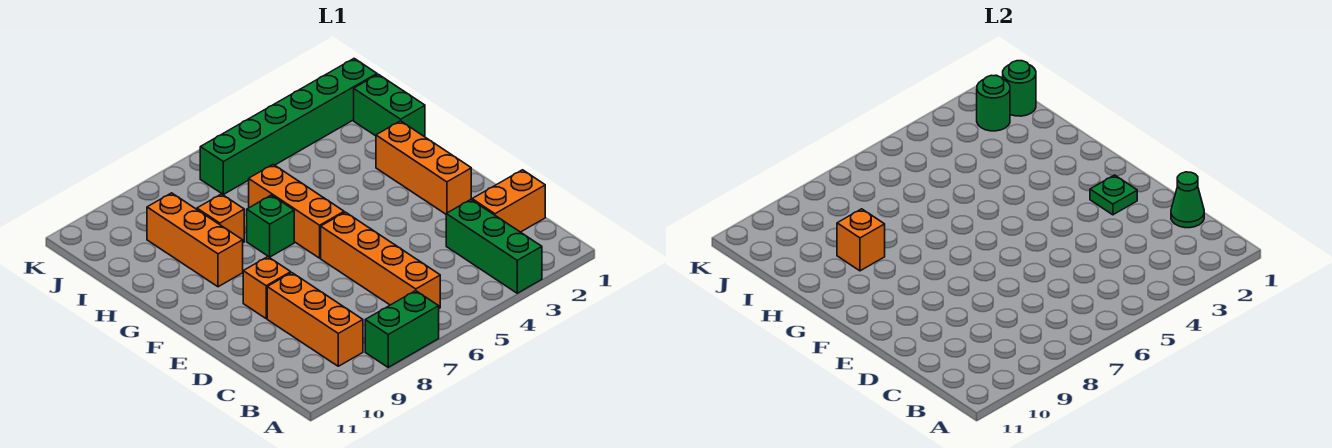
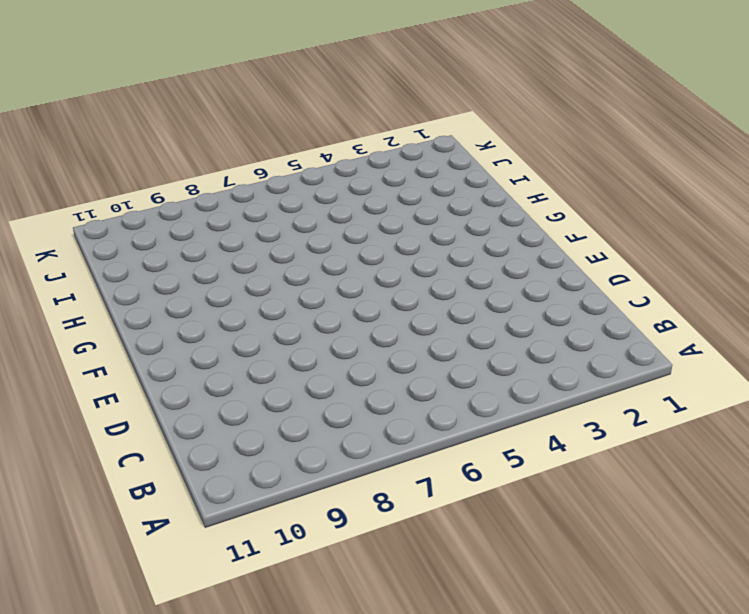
none -> green brick A3:C3 level 1
none -> green brick A7:A8 level 1
none -> orange brick B6:E6 level 1

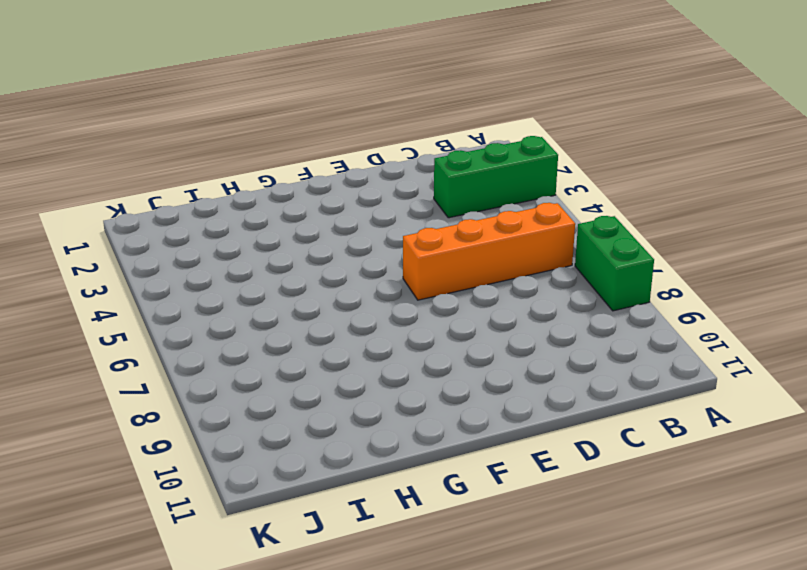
none -> orange brick B9:D9 level 1
none -> orange brick C1:C2 level 1
none -> orange brick E2:G2 level 1

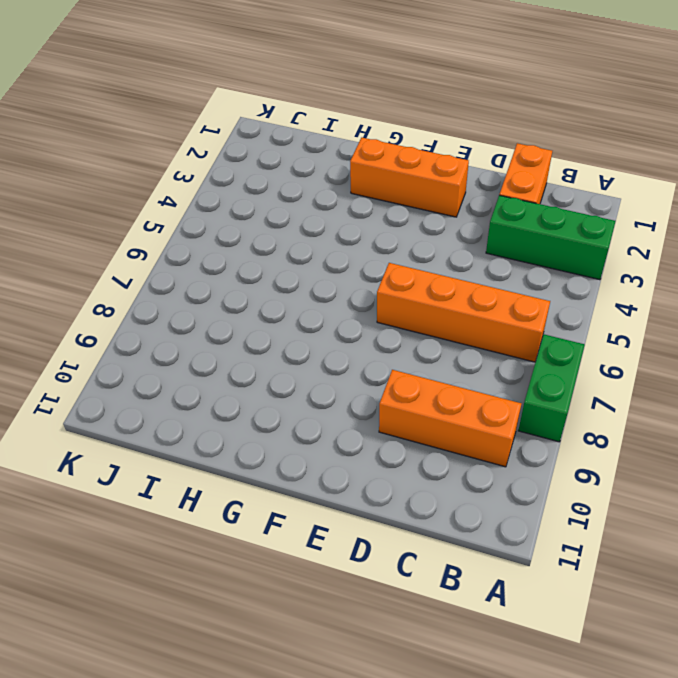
none -> orange brick E9 level 1
none -> orange brick F6:H6 level 1
none -> green brick G7 level 1

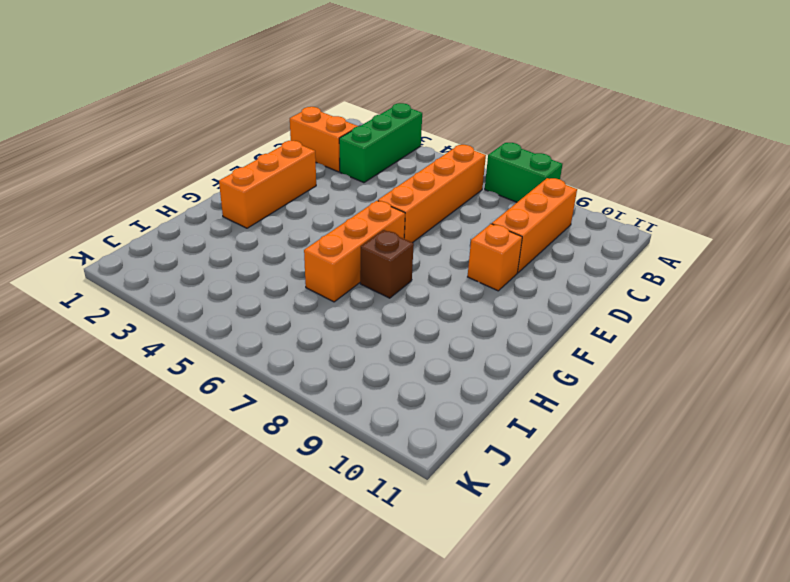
brown brick G7 level 1 -> green brick G7 level 1
none -> orange brick G9:I9 level 1
none -> green brick H1:I1 level 1
none -> orange brick H8 level 1

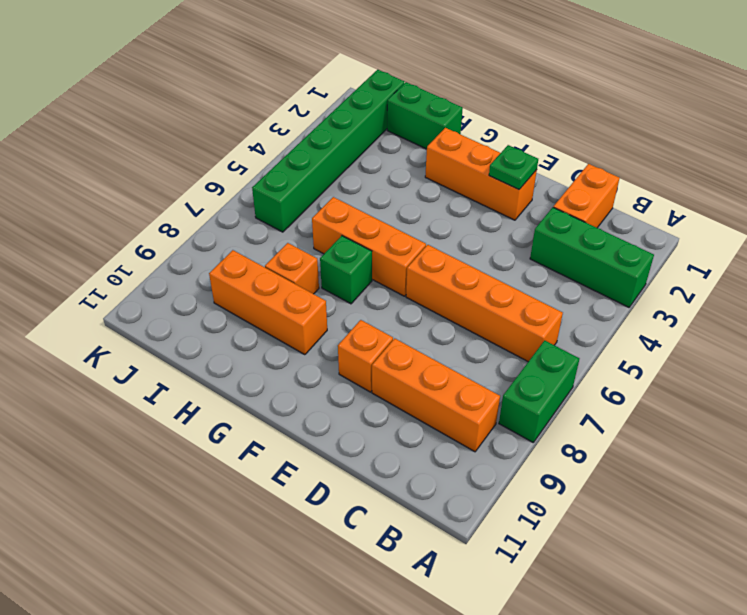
none -> green cone C1 level 2
none -> orange brick H9 level 2
none -> green round brick J1 level 2

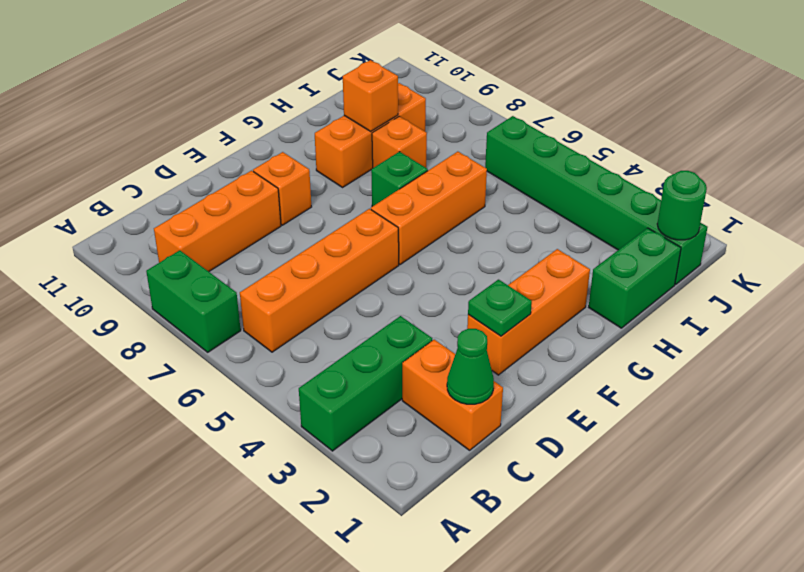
none -> green round brick J2 level 2

